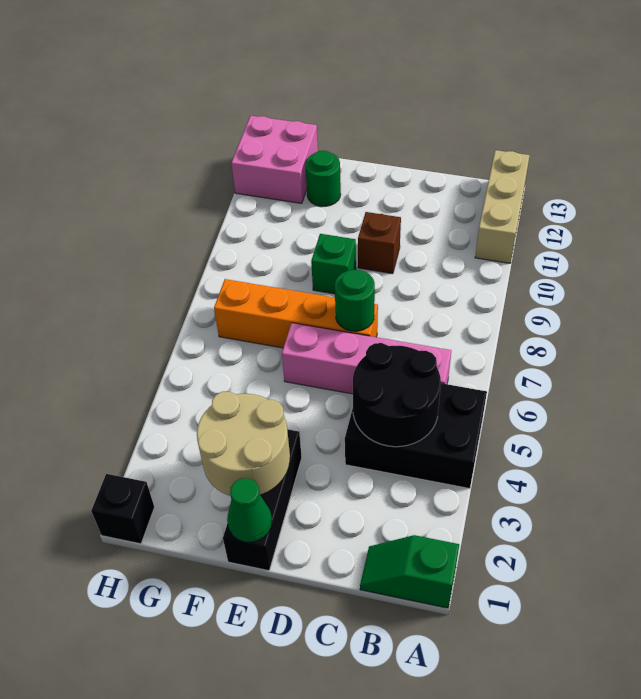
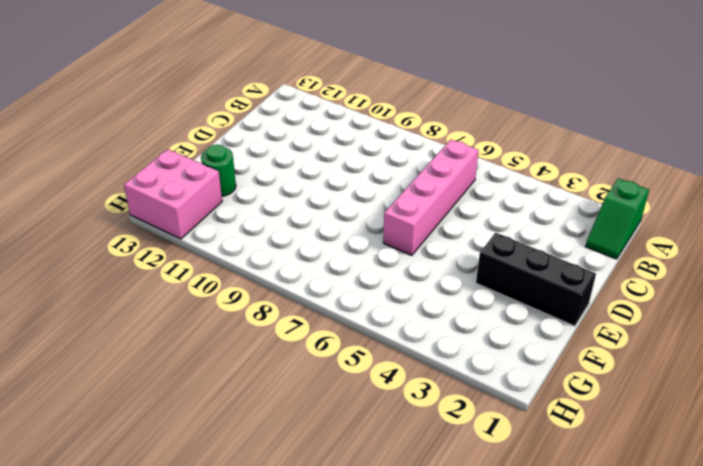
none -> black brick A4:C5 level 1
none -> tan brick A11:A13 level 1
none -> orange brick D7:G7 level 1

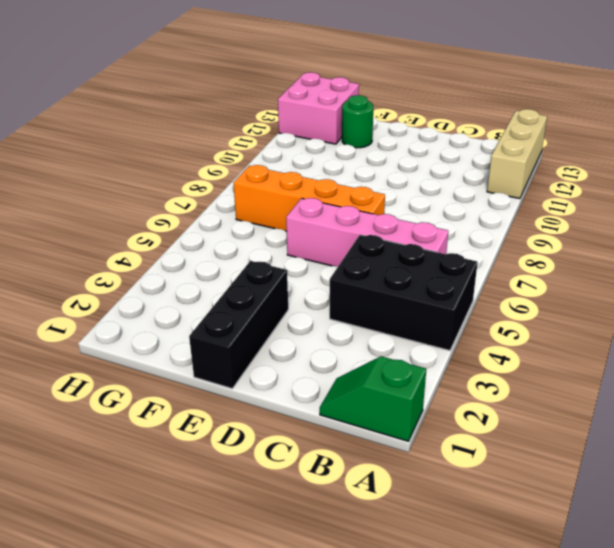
none -> brown brick D10 level 1
none -> green brick E9 level 1
none -> black brick H1 level 1

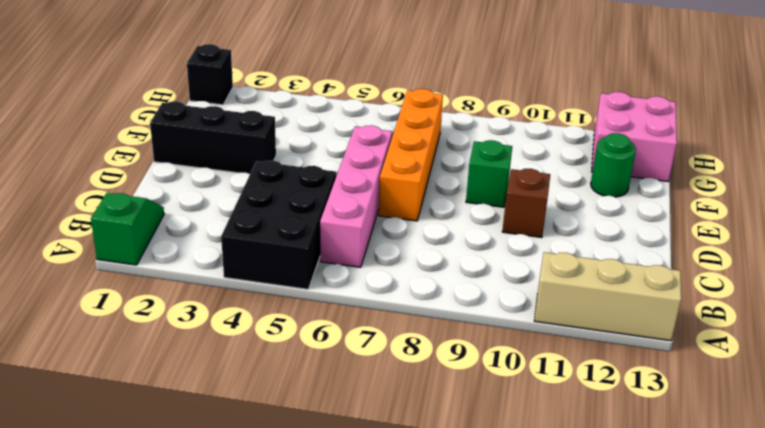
none -> black round brick B4:C5 level 2
none -> green round brick D7 level 2
none -> green cone E1 level 2

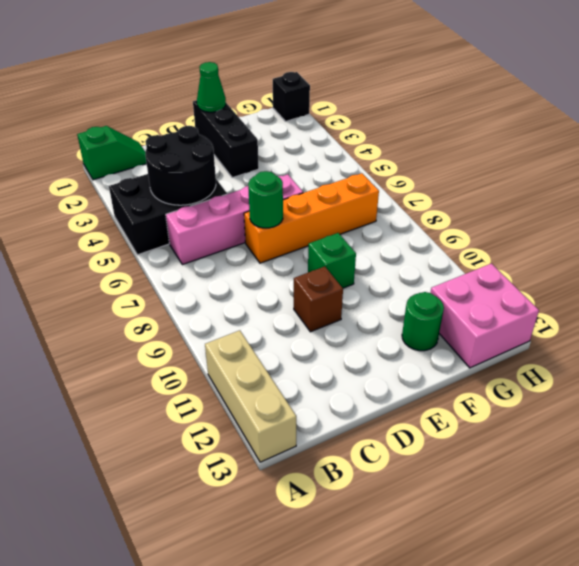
none -> tan round brick E2:F3 level 2

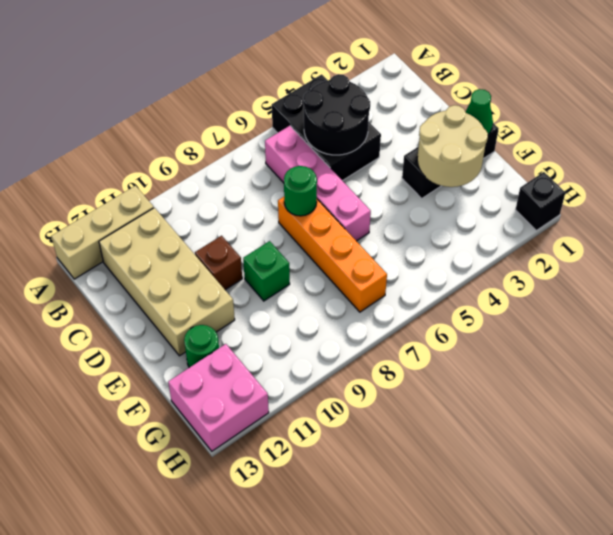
tan brick B11:E12 level 1 -> none
none -> green slope A1:B1 level 1 top A

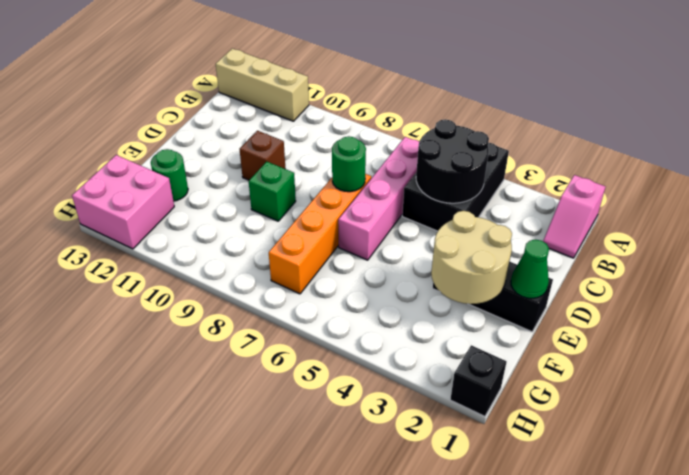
pink slope A1:B1 level 1 top A -> green slope A1:B1 level 1 top A

